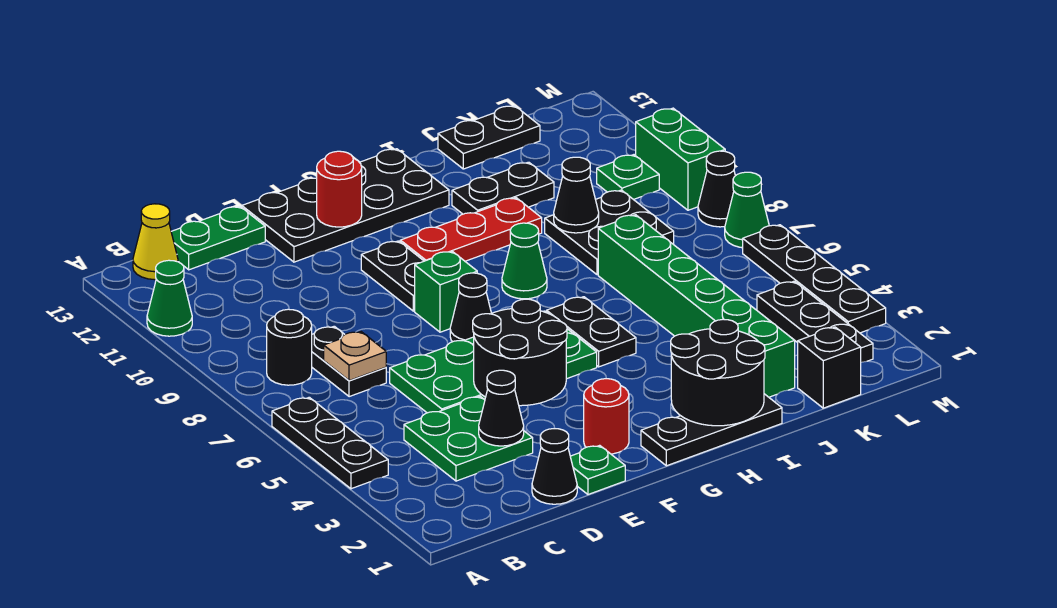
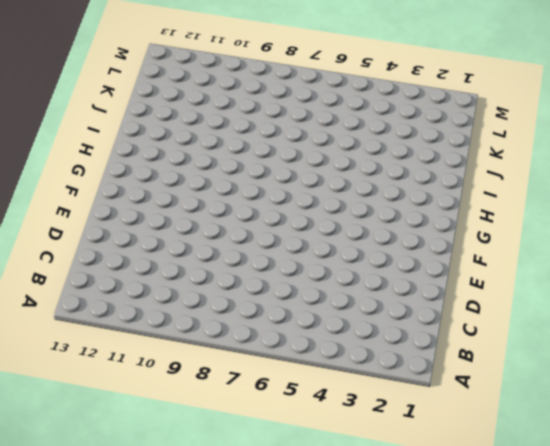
none -> black plate A4:A6 level 1
none -> green cone A11 level 1
none -> black round brick B8 level 1
none -> yellow cone B13 level 1

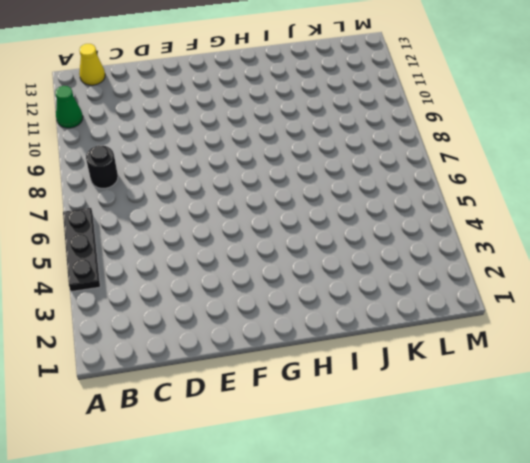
none -> green plate C3:D4 level 1
none -> black plate C7:C8 level 1
none -> green plate C13:D13 level 1
none -> black cone D1 level 1

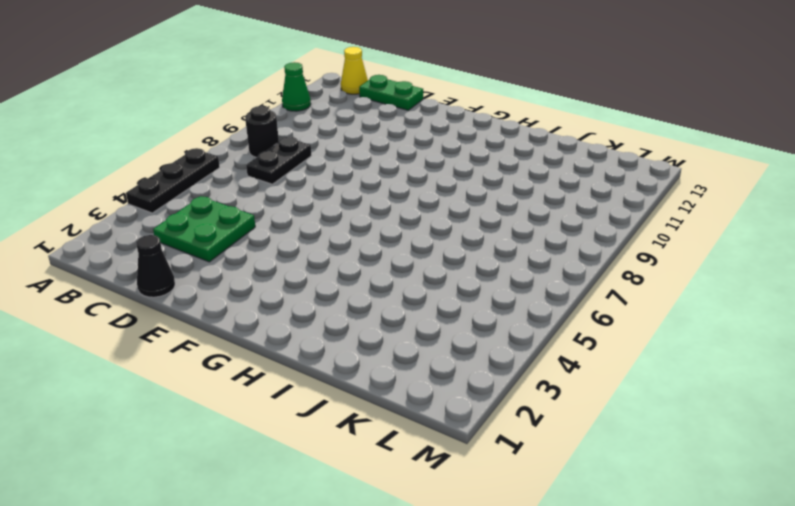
none -> green plate D5:G6 level 1
none -> green plate E1 level 1
none -> black plate E12:H13 level 1
none -> red round brick F2 level 1

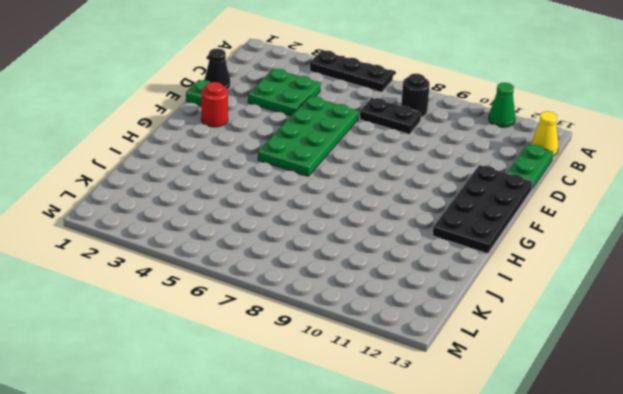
none -> black cone F7 level 1
none -> green brick F8 level 1
none -> black plate F9:F10 level 1
none -> black plate G1:I1 level 1

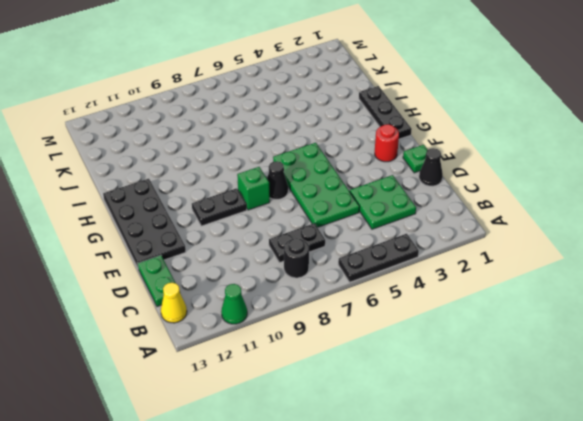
none -> red plate G10:I10 level 1
none -> black plate H5:H6 level 1
none -> green cone H8 level 1
none -> black plate I11:J11 level 1

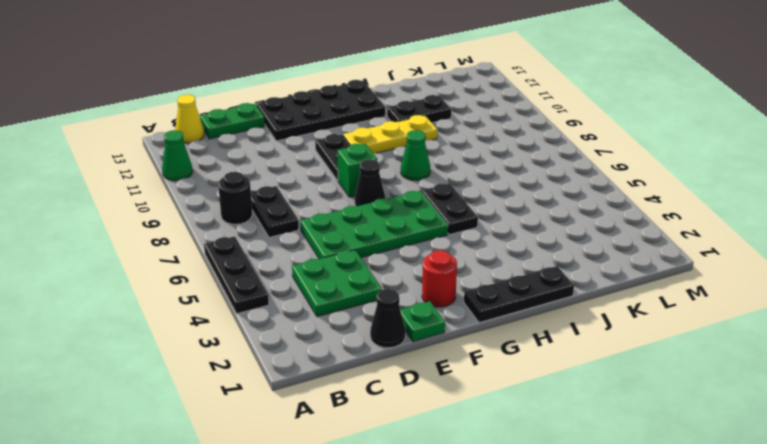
yellow plate G10:I10 level 1 -> red plate G10:I10 level 1
none -> green brick J2:J7 level 1
none -> black plate J8:K9 level 1
none -> black plate J13:K13 level 1
none -> black brick K1 level 1

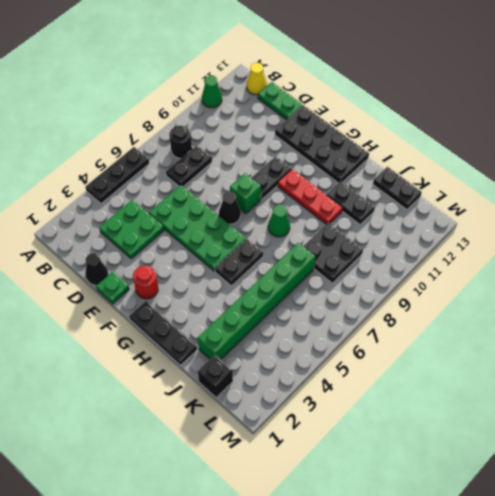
none -> black plate L2:L4 level 1
none -> green plate L10 level 1
none -> black plate M3:M6 level 1
none -> green cone M7 level 1

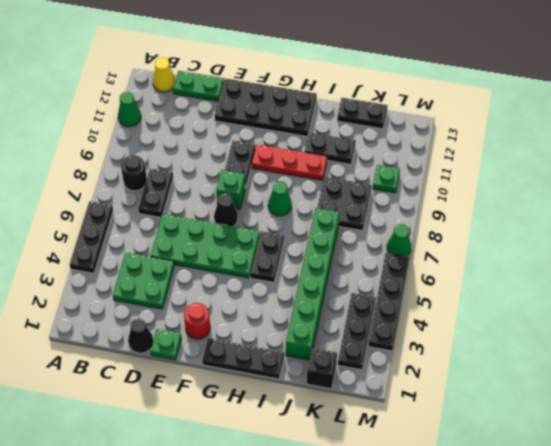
none -> black cone M8 level 1
none -> green brick M9:M10 level 1
none -> tan plate C7 level 2
none -> black cone D3 level 2

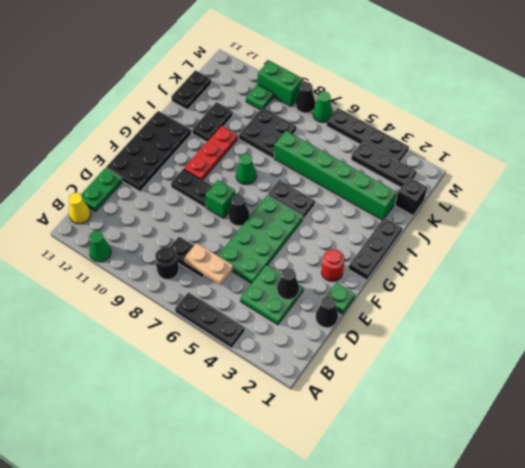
tan plate C6:C7 level 2 -> tan plate C7 level 2
none -> black round brick E4:F5 level 2
none -> red round brick F12 level 2
none -> black round brick H1:I2 level 2
none -> black cone J9 level 2

